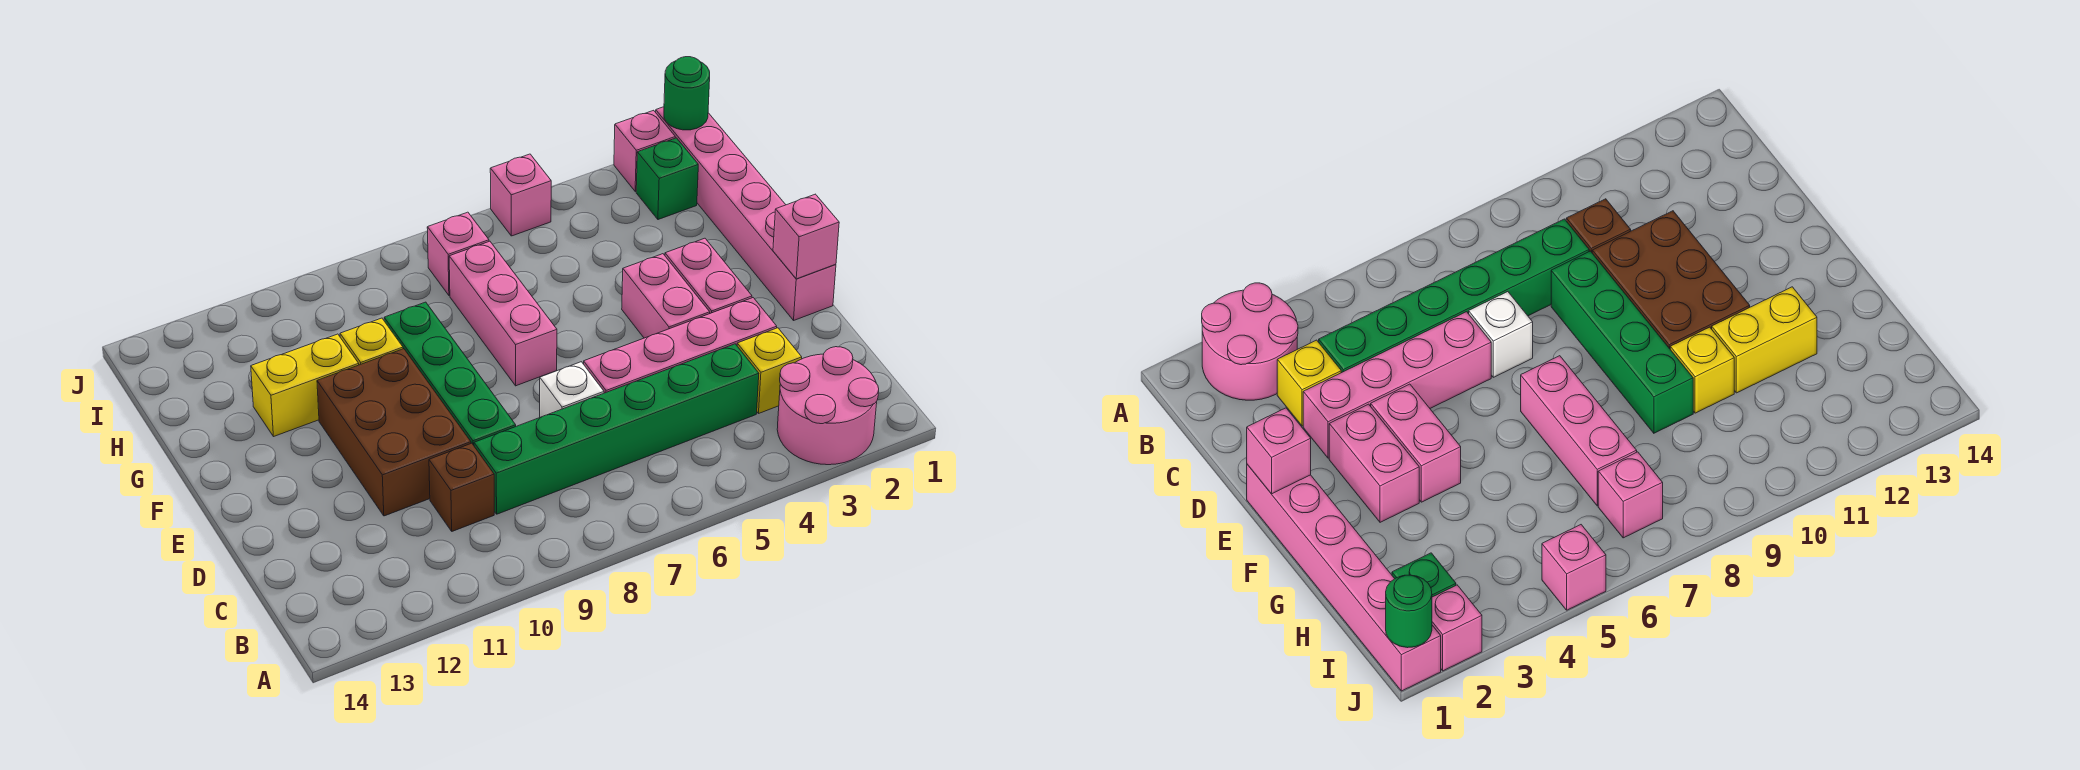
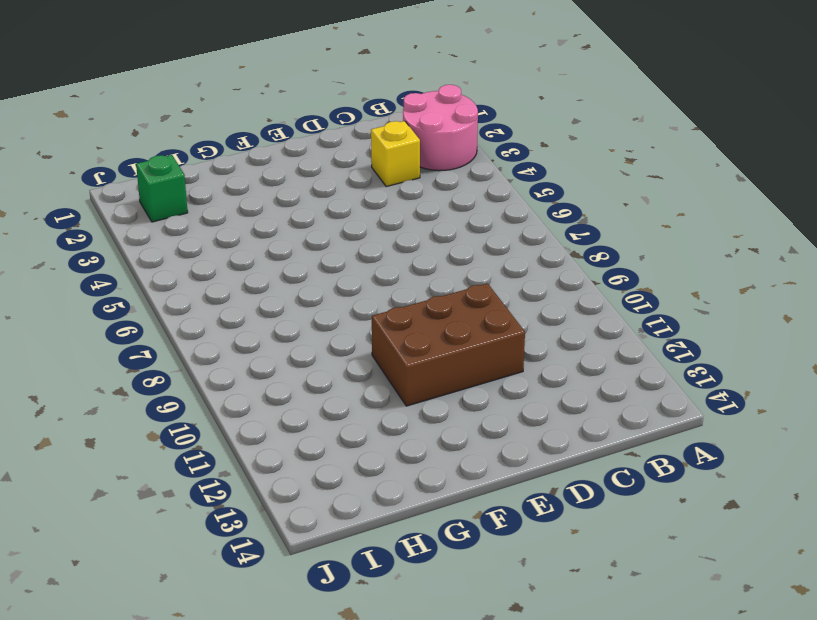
none -> green brick C4:C9 level 1
none -> brown brick C10 level 1
none -> pink brick D3:D6 level 1

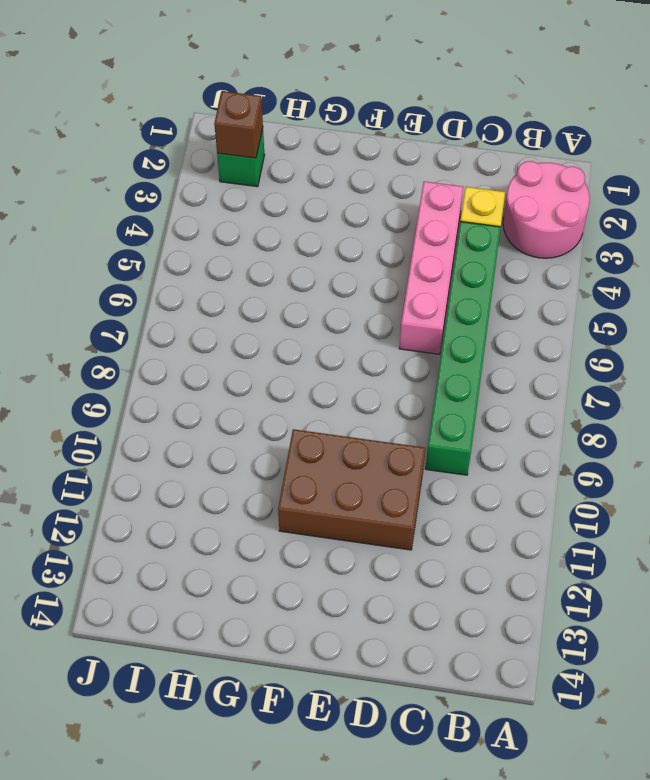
brown brick I2 level 2 -> brown brick C10 level 1
none -> white brick D7 level 1
none -> green brick D9:G9 level 1
none -> pink brick E1:J1 level 1

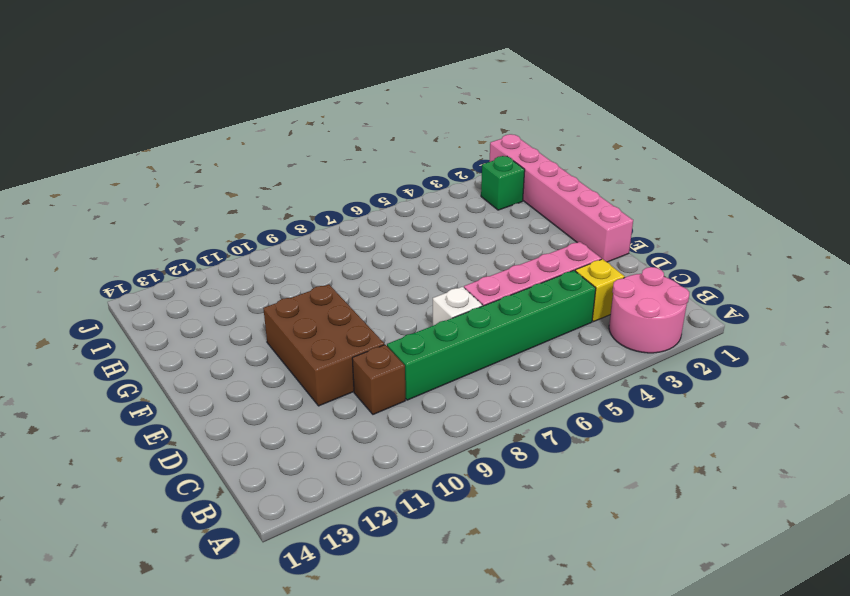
none -> green brick D9:G9 level 1
none -> pink brick E3:F3 level 1
none -> pink brick E4:F4 level 1

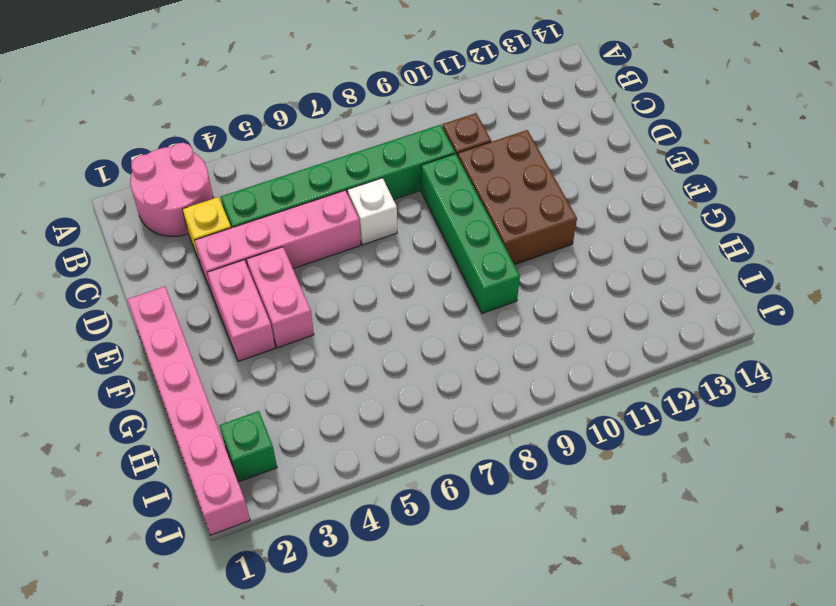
none -> pink brick F7:H7 level 1
none -> yellow brick G10 level 1
none -> yellow brick G11:G12 level 1

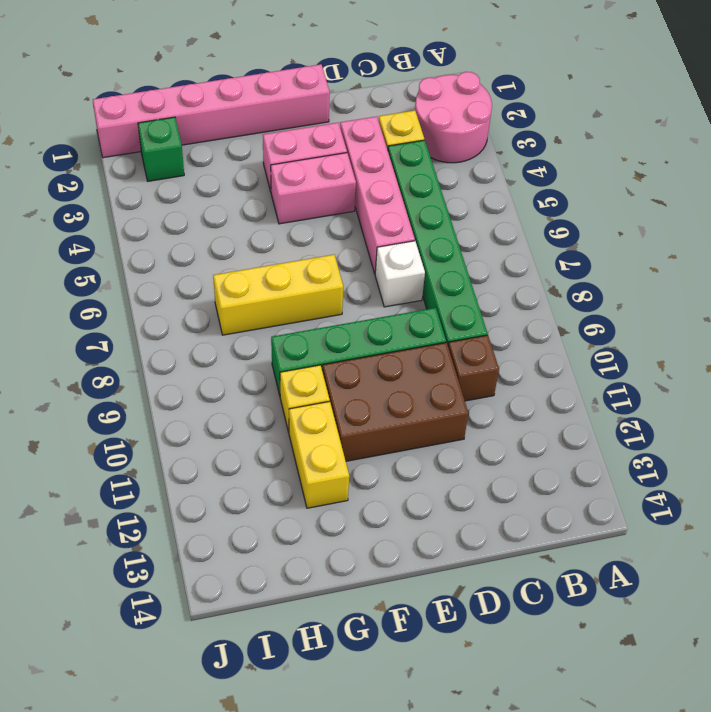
yellow brick F7:H7 level 1 -> pink brick F7:H7 level 1
none -> pink brick I7 level 1
none -> pink brick J2 level 1
none -> pink brick J5 level 1

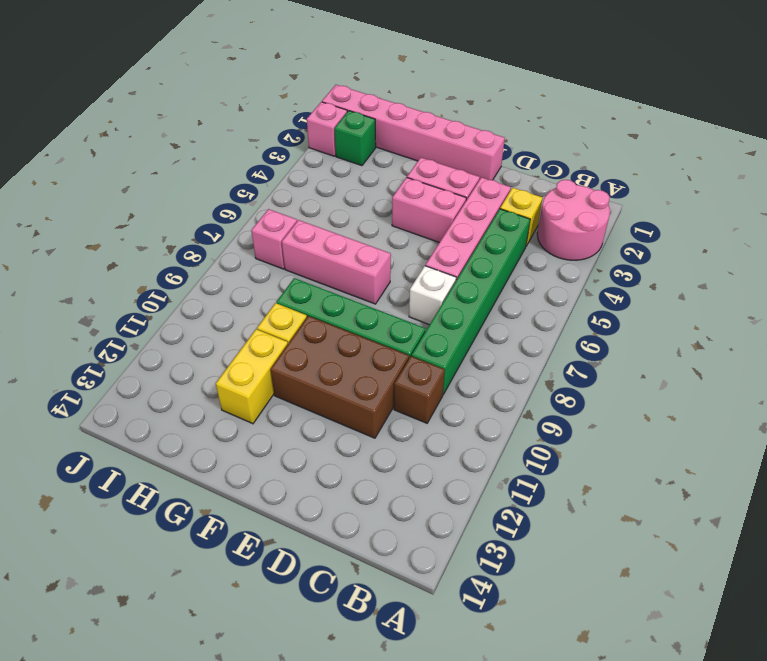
none -> pink brick J5 level 1
none -> pink brick E1 level 2
none -> green round brick J1 level 2

